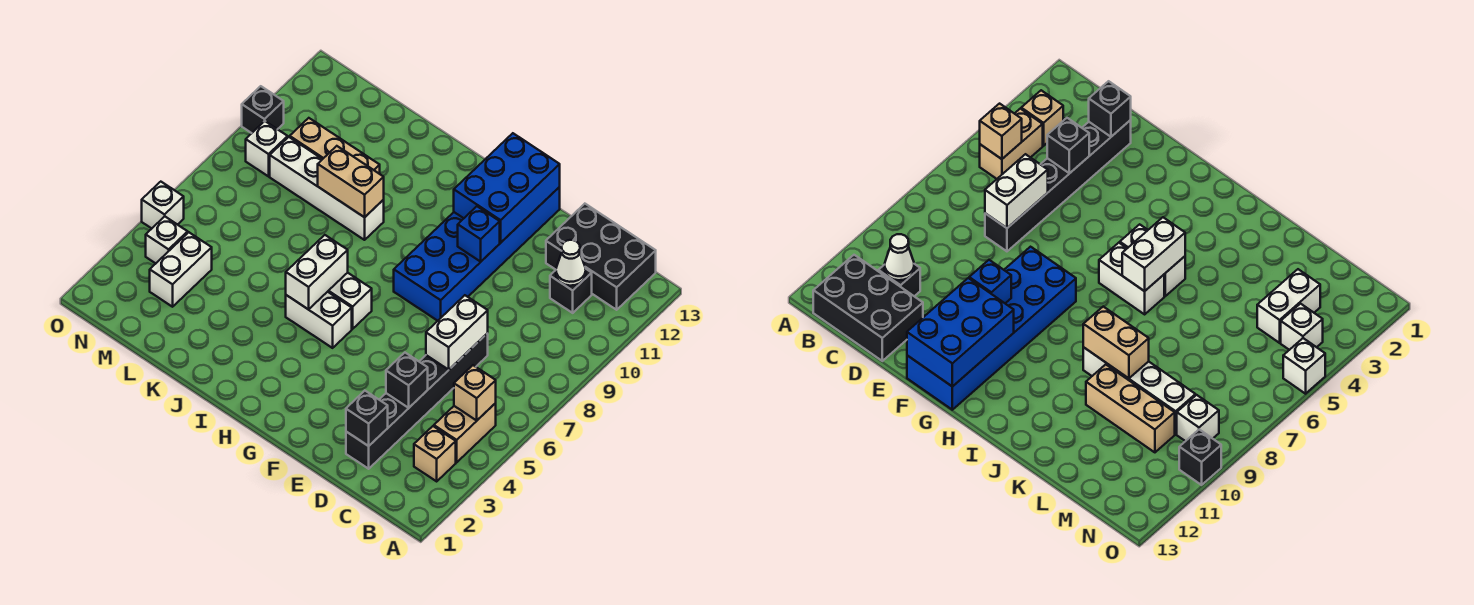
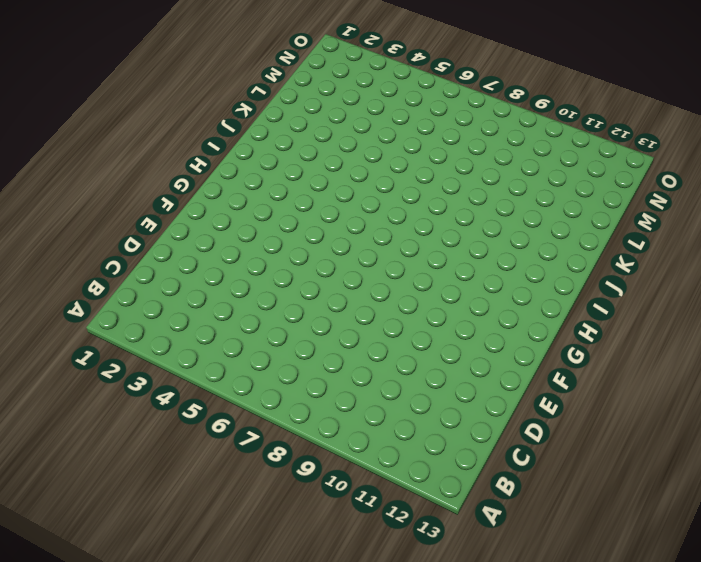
none -> tan brick B3 level 1
none -> tan brick B4:B5 level 1
none -> black brick B12:D13 level 1

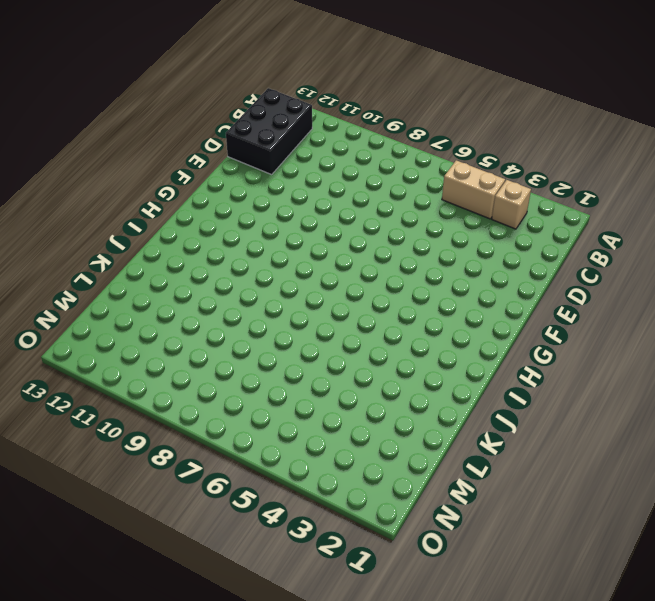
none -> black brick C11 level 1
none -> black brick D2:D7 level 1
none -> blue brick F8:G13 level 1

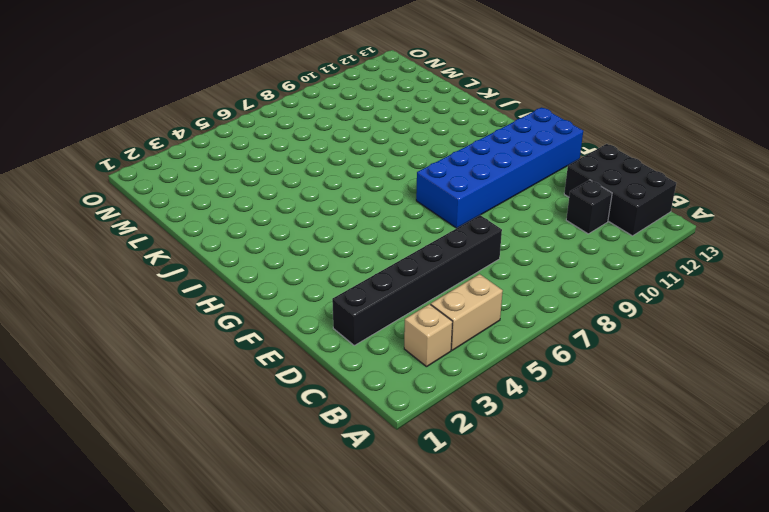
none -> white brick H5:I5 level 1
none -> white brick H6:I6 level 1
none -> white brick J9:M9 level 1

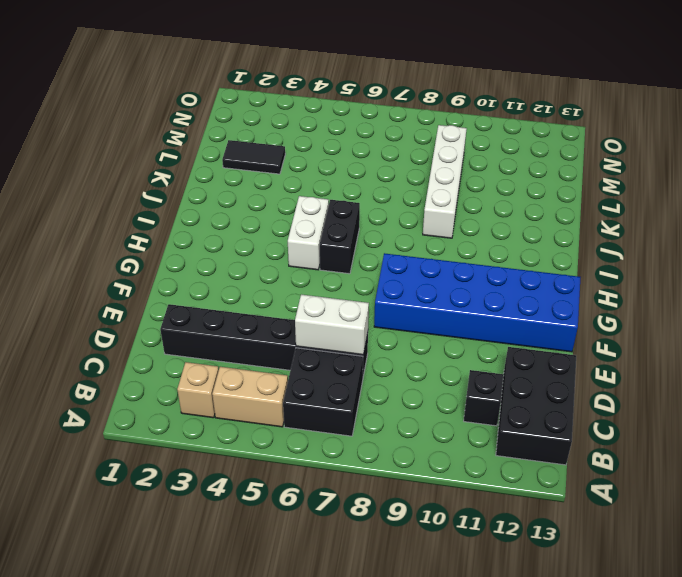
black brick B6:C7 level 1 -> none
black brick H6:I6 level 1 -> white brick H6:I6 level 1
black tile L2:L3 level 1 -> none
none -> tan brick K10:M10 level 1
none -> white brick M3:M4 level 1
none -> white brick N4 level 1

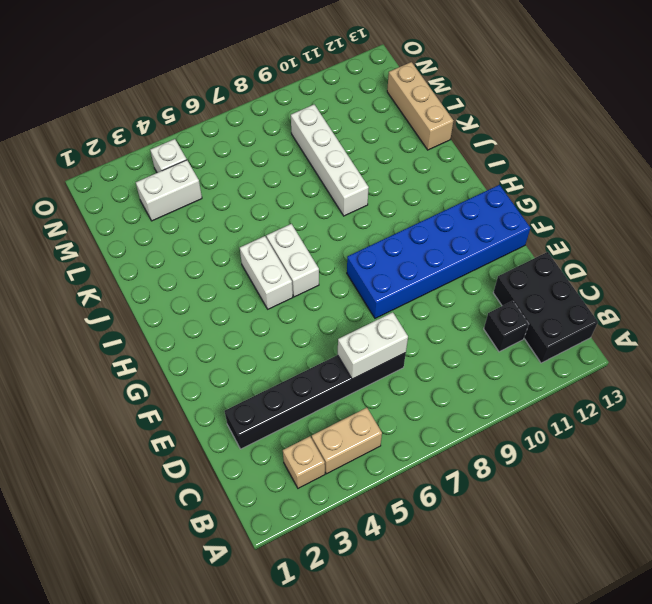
tan brick K13:M13 level 1 -> tan brick K10:M10 level 1
none -> white brick N9 level 1
none -> white brick O5 level 1
none -> black brick O10 level 1

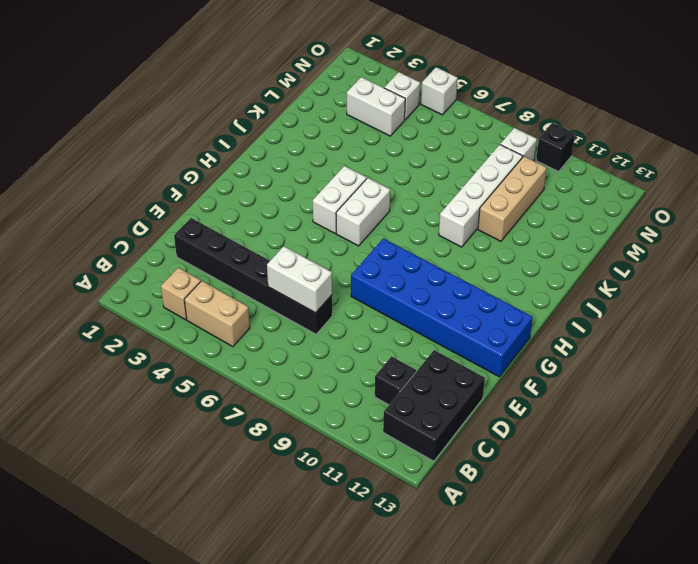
none -> tan brick B5 level 2
none -> white cone C11 level 2
none -> black brick D2 level 2

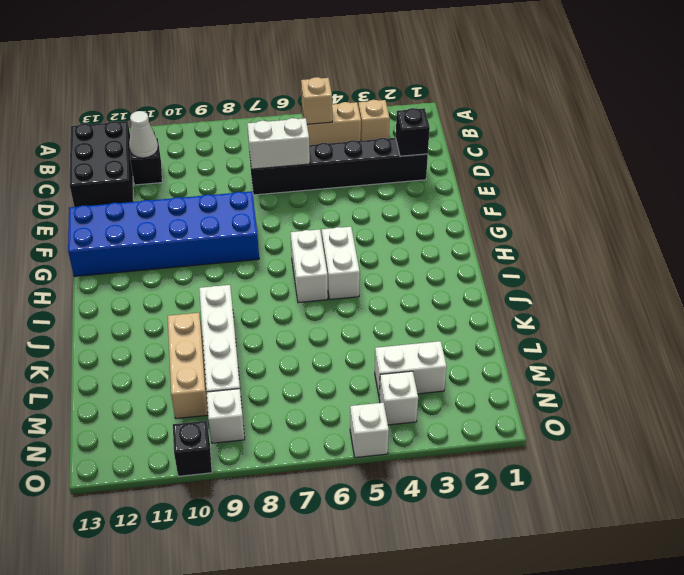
none -> black brick D4 level 2
none -> blue brick F10 level 2
none -> blue brick F11:G13 level 2

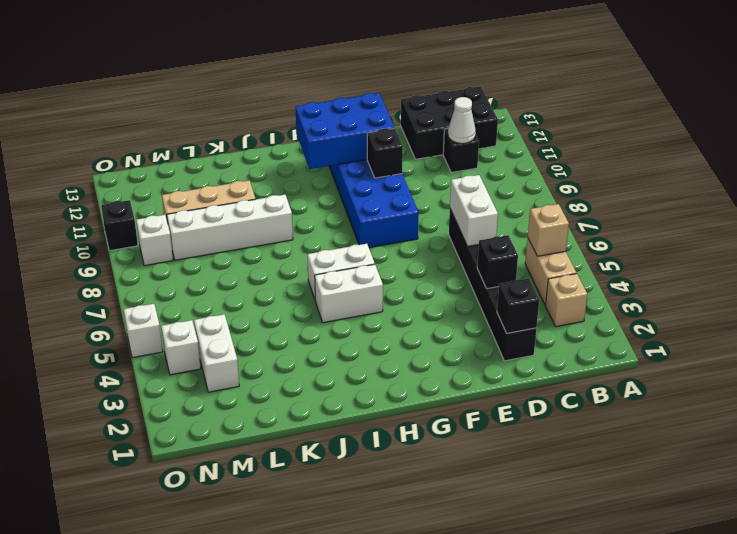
black brick F10 level 2 -> blue brick F10 level 2
blue brick F11:H12 level 2 -> blue brick F11:G13 level 2
none -> white brick I5:I6 level 2
none -> tan brick J9:K9 level 2

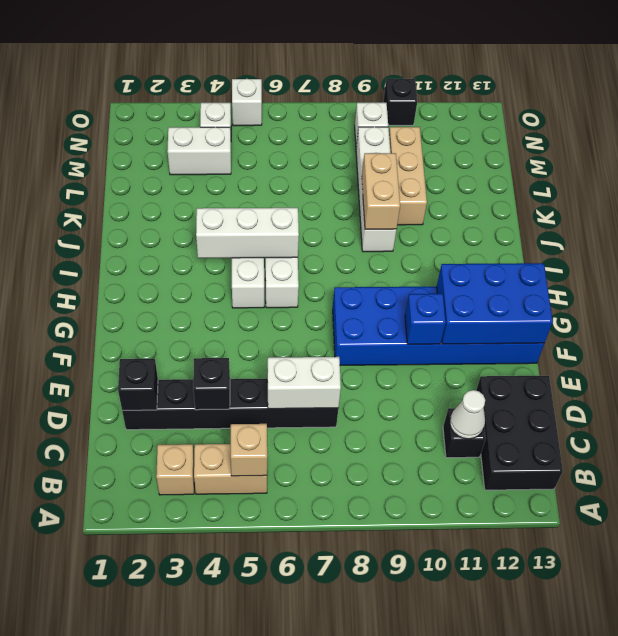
white brick I4:I6 level 2 -> white brick I5:I6 level 2

